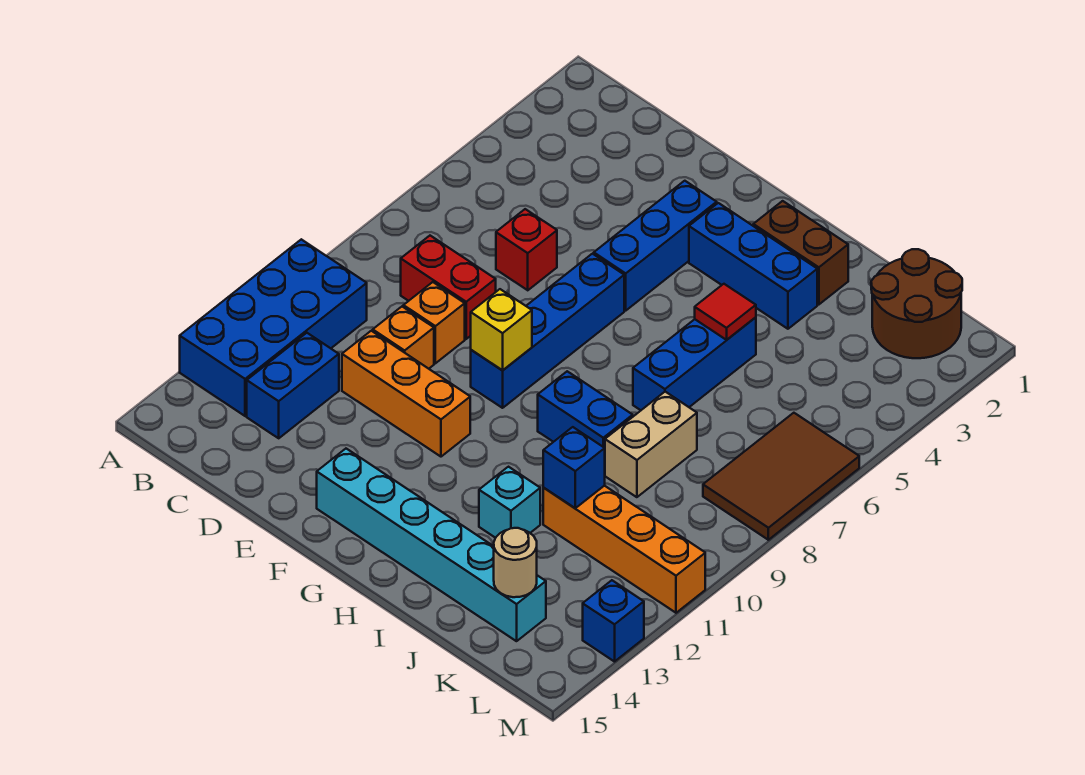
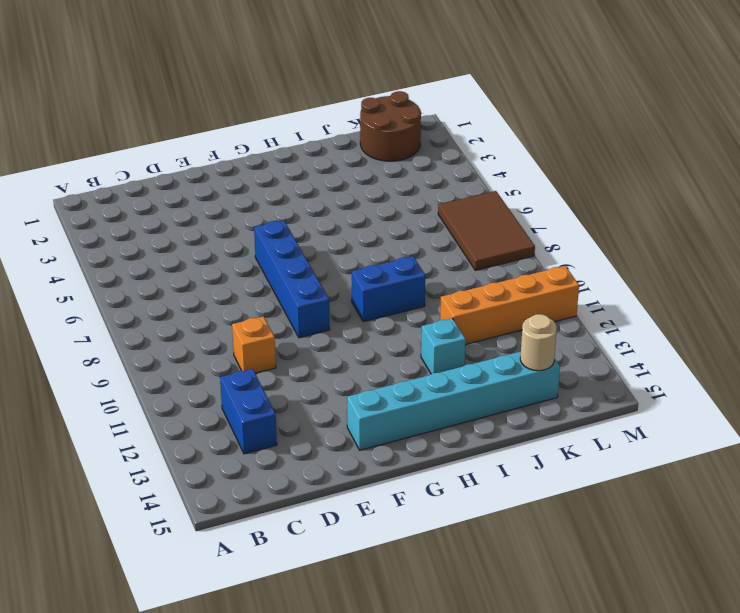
none -> blue brick A10:B13 level 1
none -> red brick C8:D8 level 1
none -> red brick D6 level 1

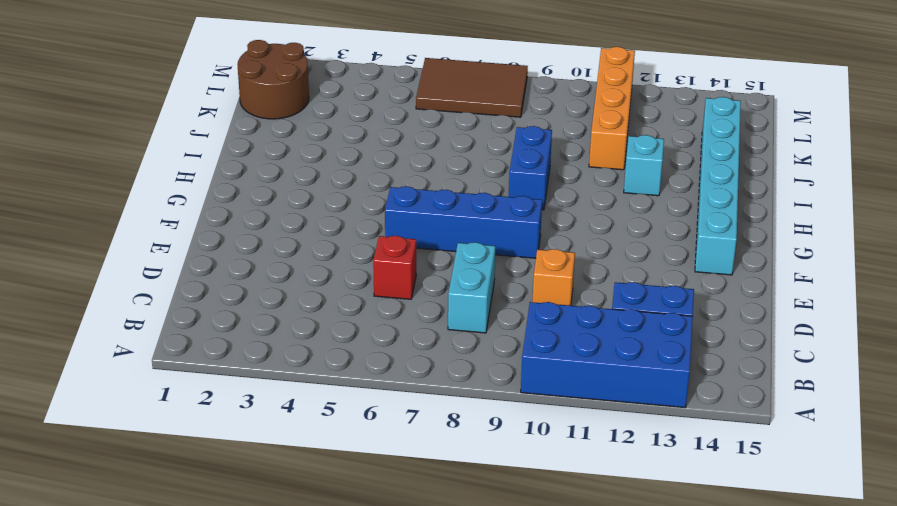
cyan brick C8:D8 level 1 -> red brick C8:D8 level 1
none -> orange brick D9 level 1
none -> orange brick D11:F11 level 1
none -> blue brick F3:F5 level 1

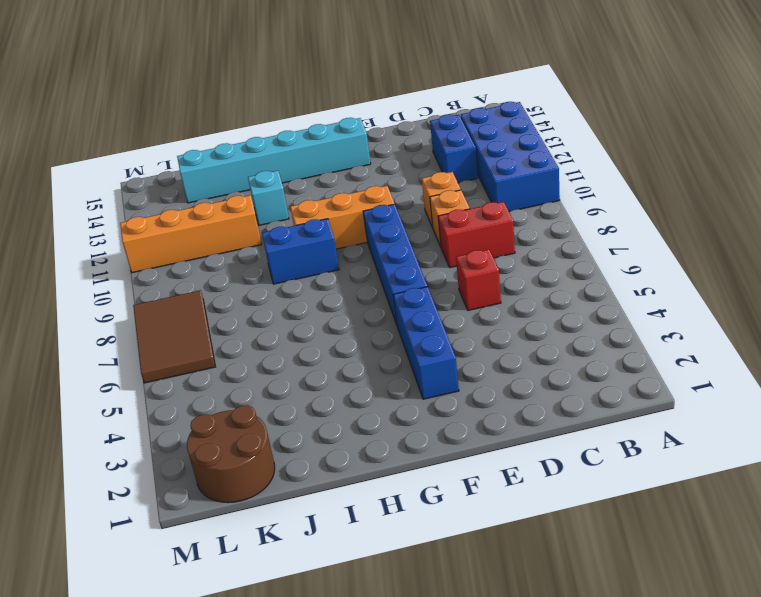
orange brick F10:H10 level 1 -> orange brick D11:F11 level 1
none -> blue brick G3:I3 level 1
none -> brown brick H2:I2 level 1
none -> blue brick I5:I7 level 1

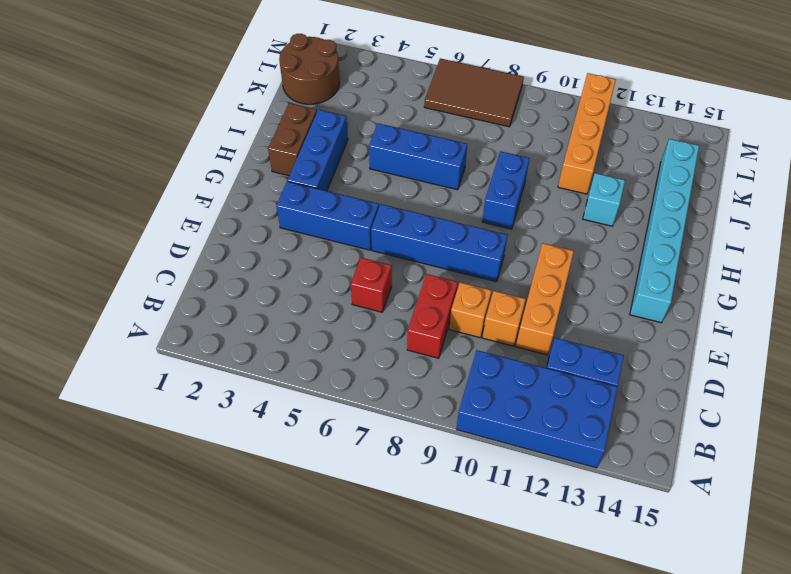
none -> tan brick J8:J9 level 1
none -> blue brick M13 level 1
none -> yellow brick F9 level 2

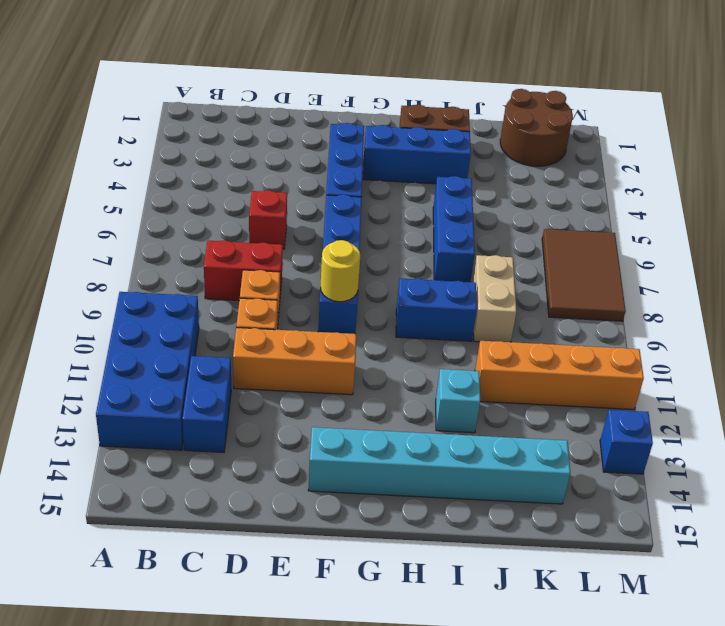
yellow round brick F9 level 2 -> yellow brick F9 level 2
none -> red tile I5 level 2
none -> blue brick J11 level 2
none -> tan round brick K14 level 2

